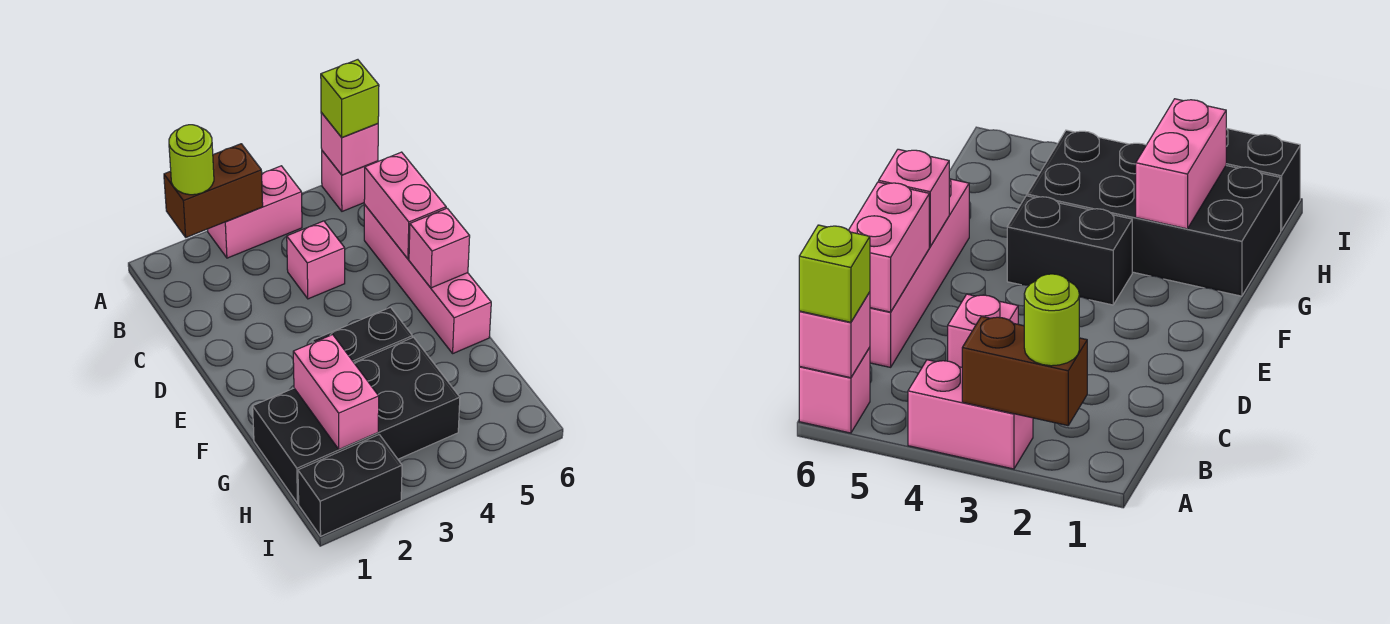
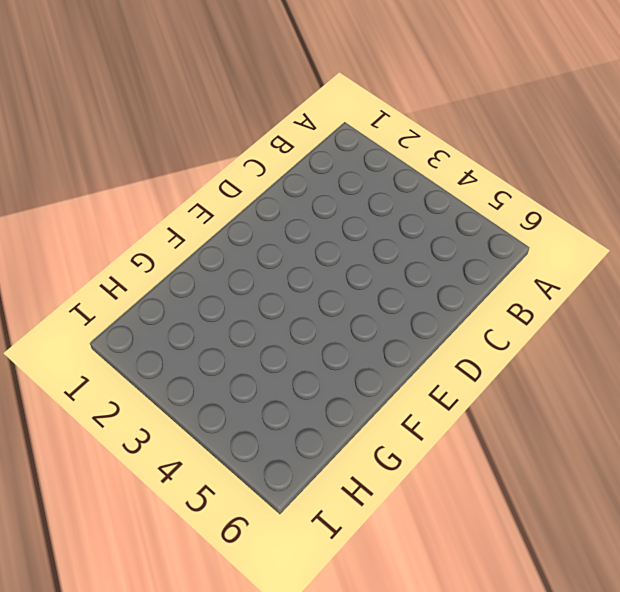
none -> pink brick A3:A4 level 1
none -> pink brick A6 level 1
none -> pink brick C4 level 1

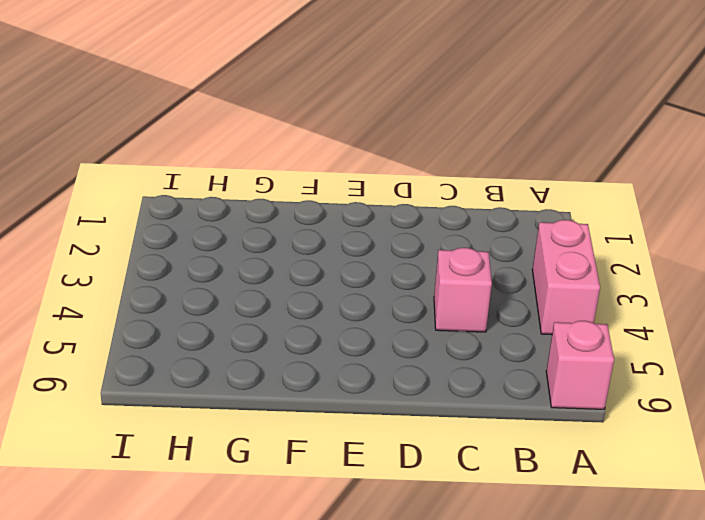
none -> pink brick C6:F6 level 1
none -> black brick F3:F4 level 1
none -> black brick G1:H4 level 1

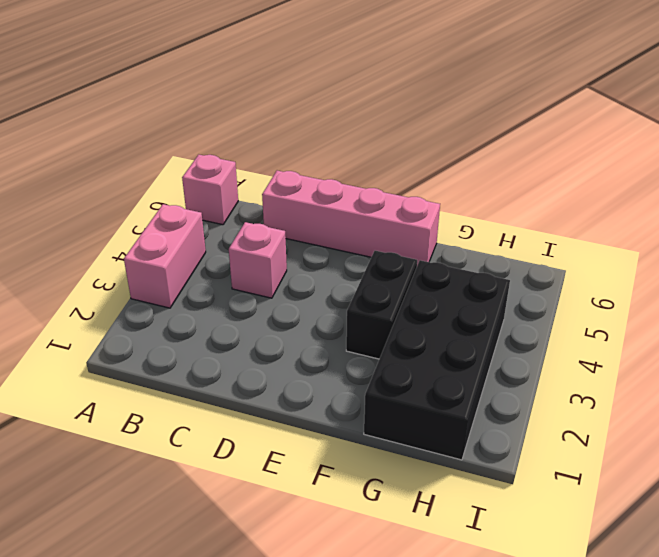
none -> black brick I1:I2 level 1
none -> brown brick A2:A3 level 2
none -> pink brick A6 level 2

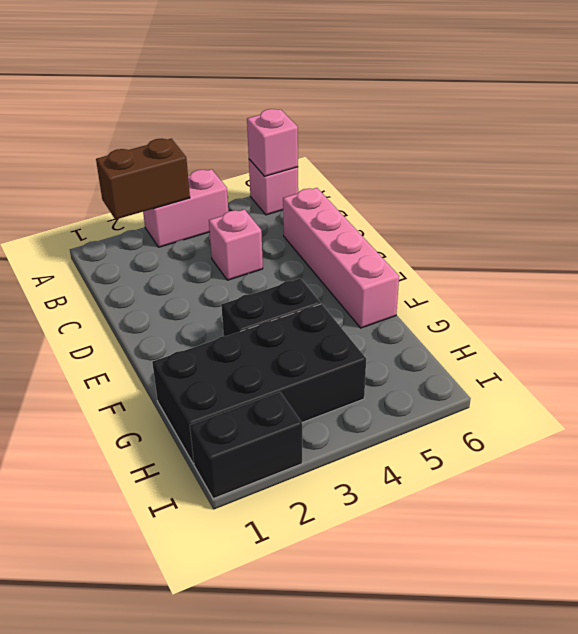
none -> pink brick C6:D6 level 2
none -> pink brick E6 level 2
none -> pink brick G2:H2 level 2

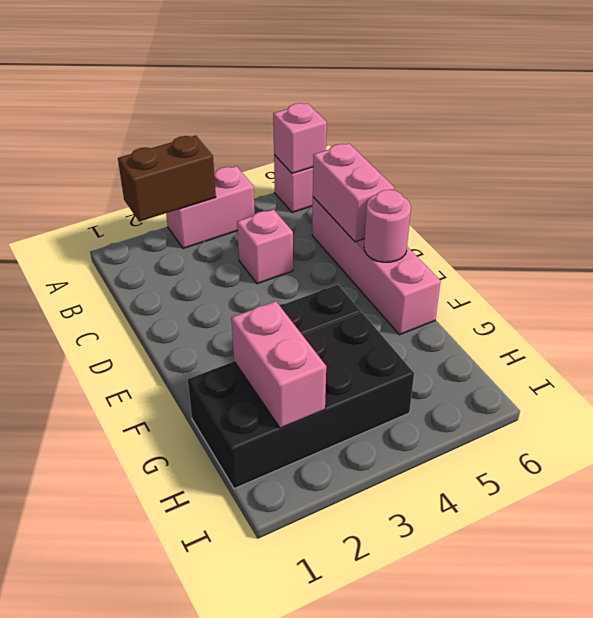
pink round brick E6 level 2 -> pink brick E6 level 2
none -> black brick I1:I2 level 1
none -> lime round brick A2 level 3
none -> lime brick A6 level 3

